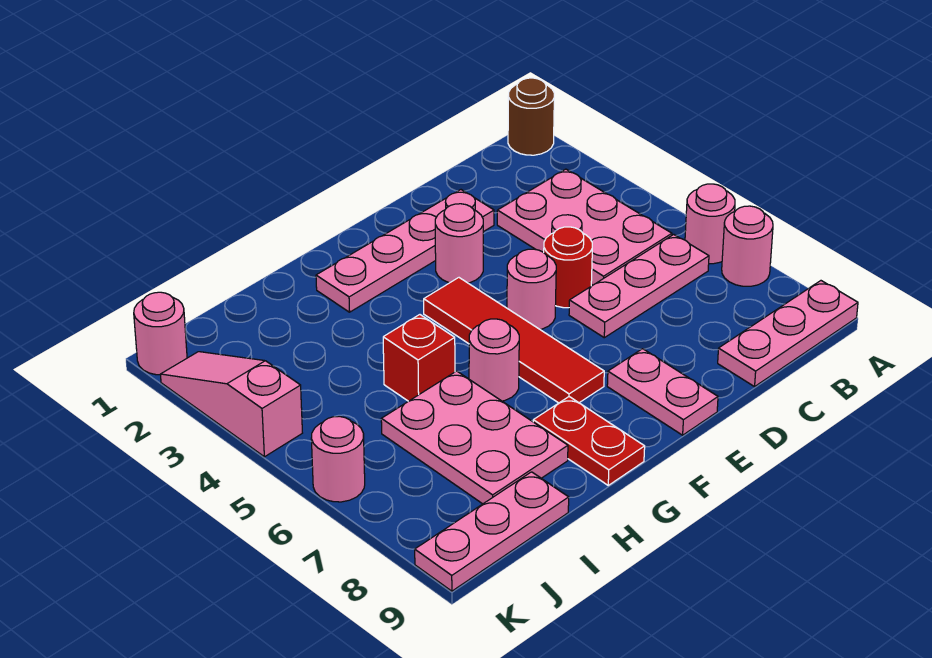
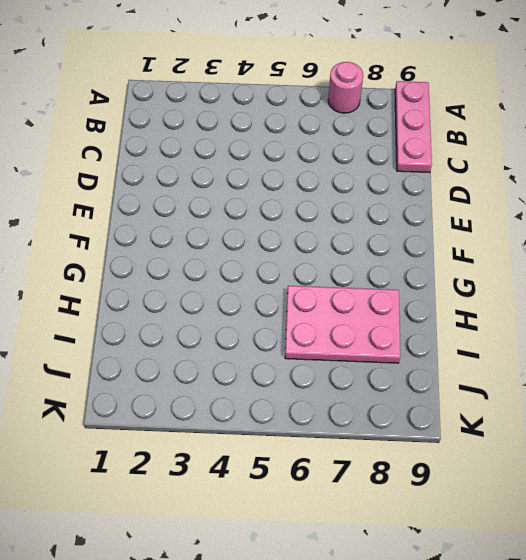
none -> brown round brick A1 level 1
none -> pink round brick A6 level 1
none -> pink plate B3:C5 level 1

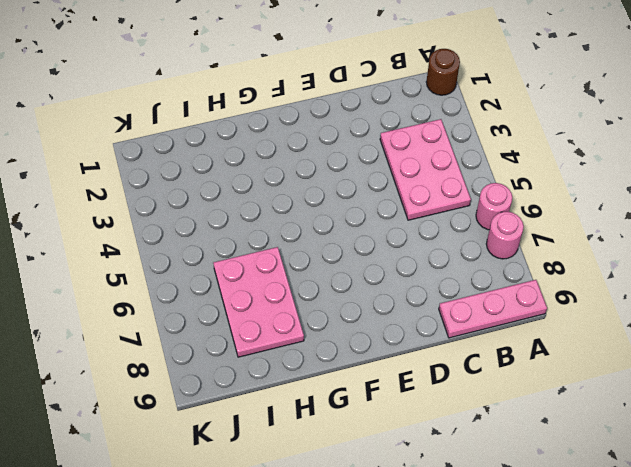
none -> pink plate B6:D6 level 1
none -> pink plate D2:G2 level 1
none -> red round brick D5 level 1

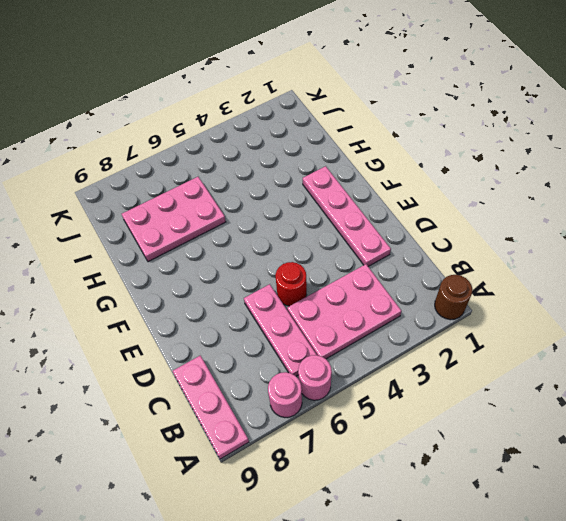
none -> pink round brick E3 level 1
none -> pink round brick E5 level 1
none -> pink plate E8:E9 level 1

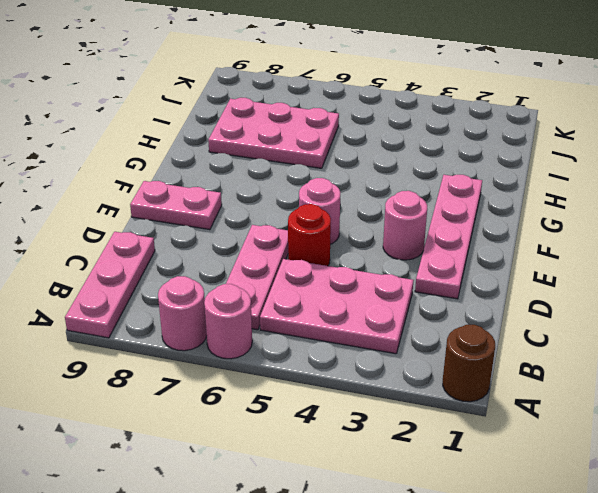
none -> red tile F4:F7 level 1
none -> pink round brick G6 level 1
none -> red plate G8:G9 level 1

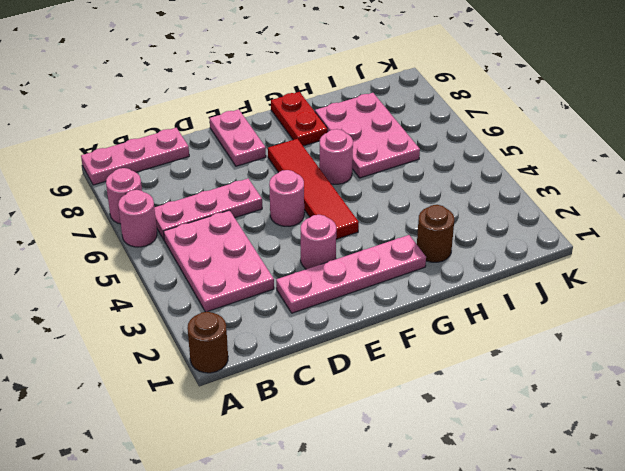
brown round brick H2 level 1 -> none
none -> red round brick D5 level 1
none -> red brick H5 level 1
none -> pink plate I9:K9 level 1

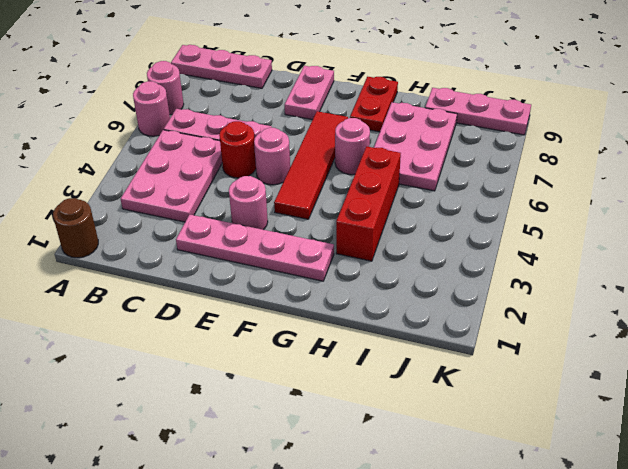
red brick H3:H5 level 1 -> red brick H5 level 1
none -> pink round brick K1 level 1
none -> pink slope K2:K4 level 1 top 4
none -> pink round brick K6 level 1

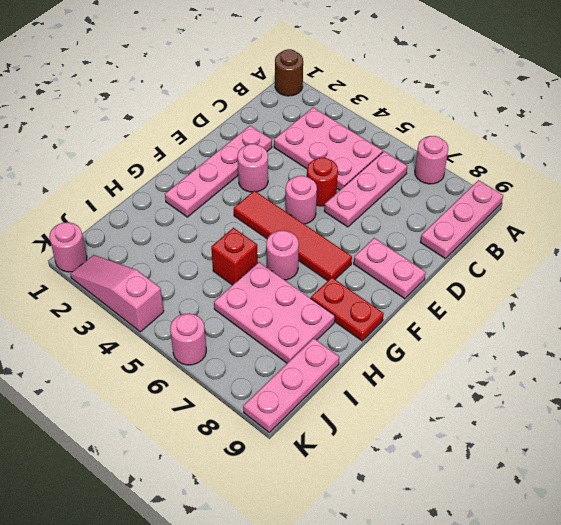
none -> pink round brick A6 level 1

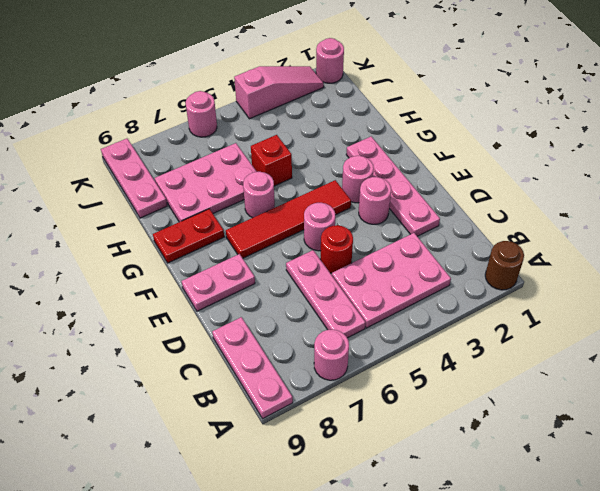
pink round brick F3 level 1 -> pink round brick A6 level 1

